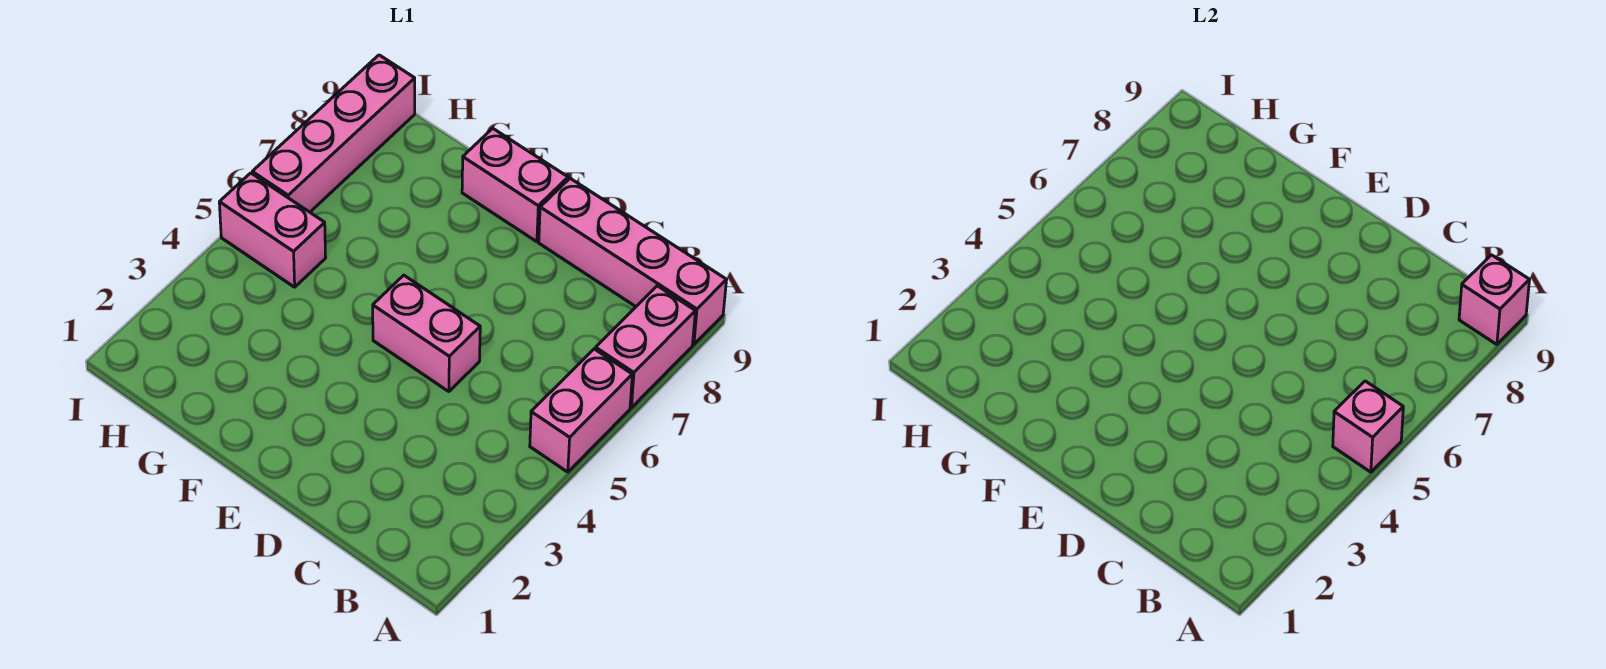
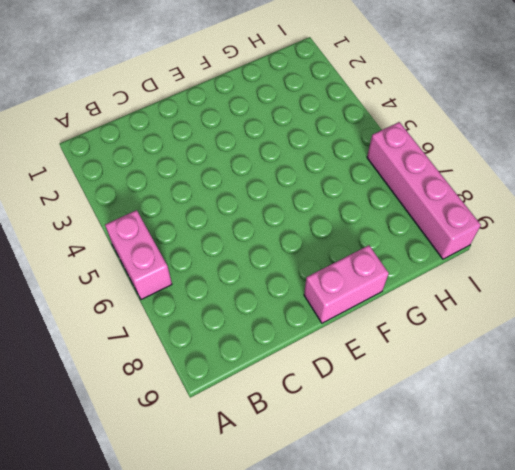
none -> pink brick A7:A8 level 1
none -> pink brick A9:D9 level 1

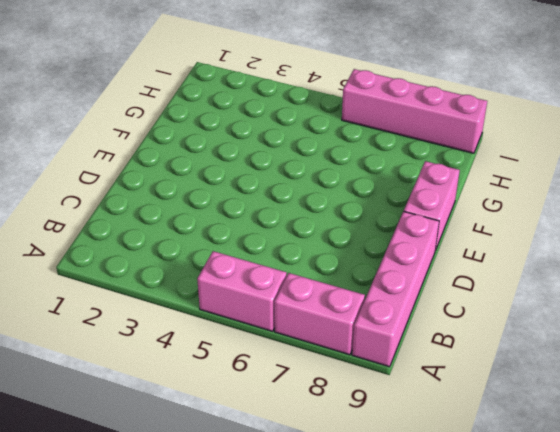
none -> pink brick D5:E5 level 1
none -> pink brick H5:I5 level 1

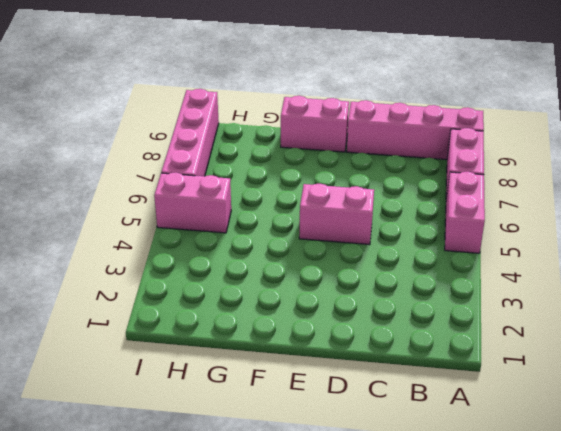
none -> pink brick A5 level 2
none -> pink brick A9 level 2

